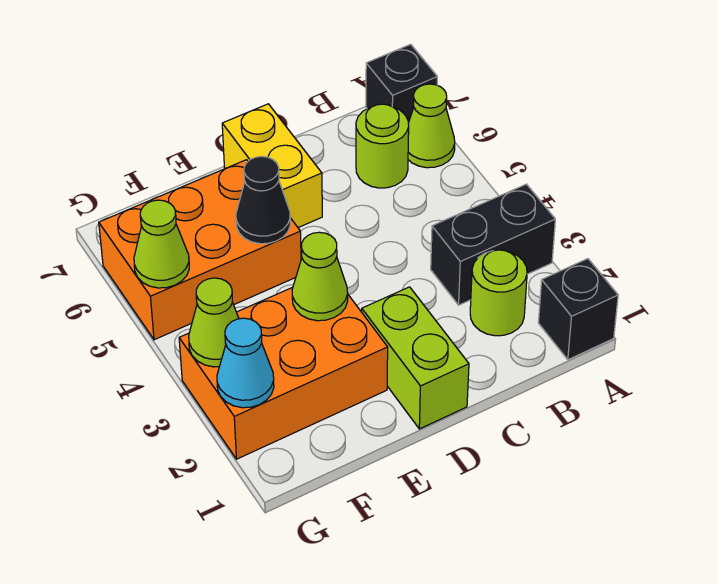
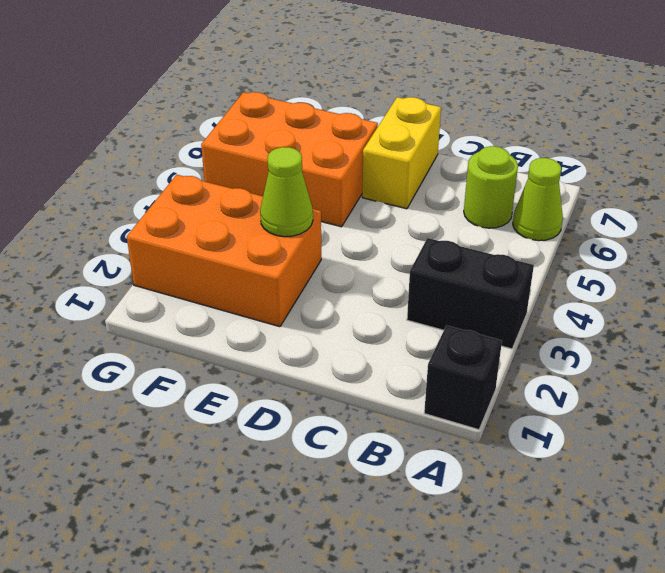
none -> black brick A7 level 1
none -> lime round brick B2 level 1
none -> lime brick D1:D2 level 1

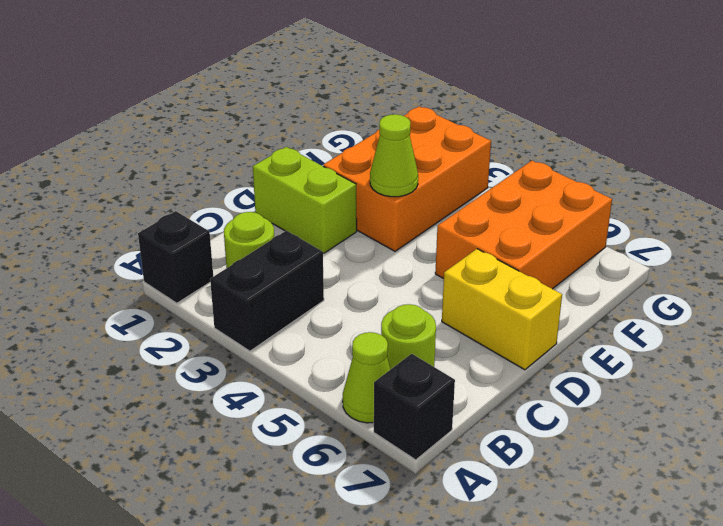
none -> black cone E5 level 2
none -> cyan cone G2 level 2
none -> lime cone G3 level 2

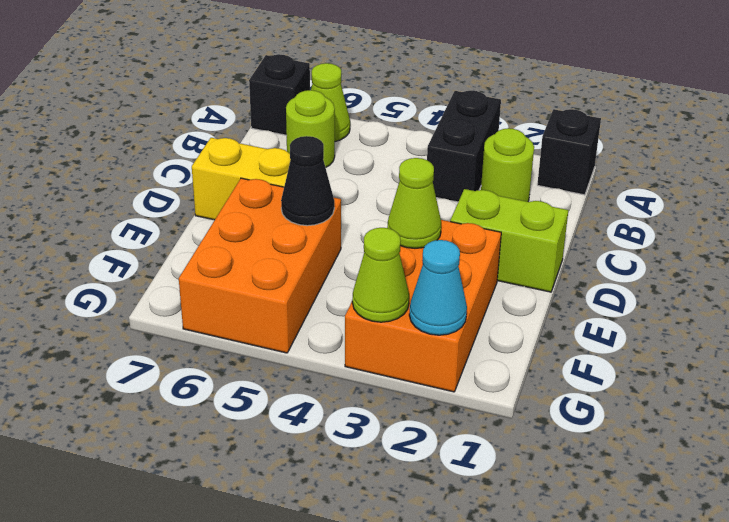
none -> lime cone G5 level 2

